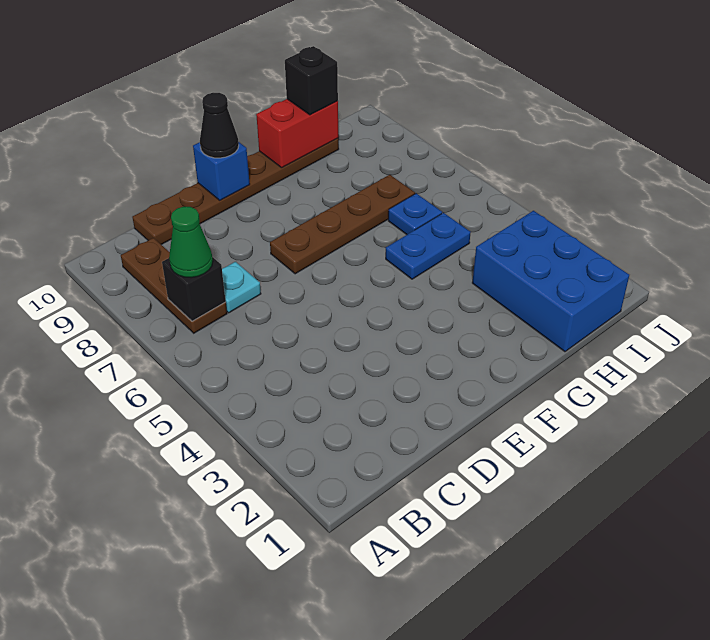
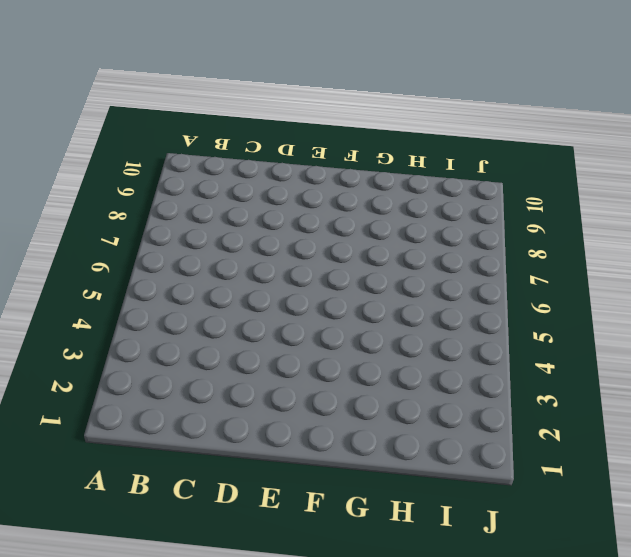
none -> brown plate B7:B9 level 1
none -> cyan plate C7 level 1
none -> brown plate C10:H10 level 1

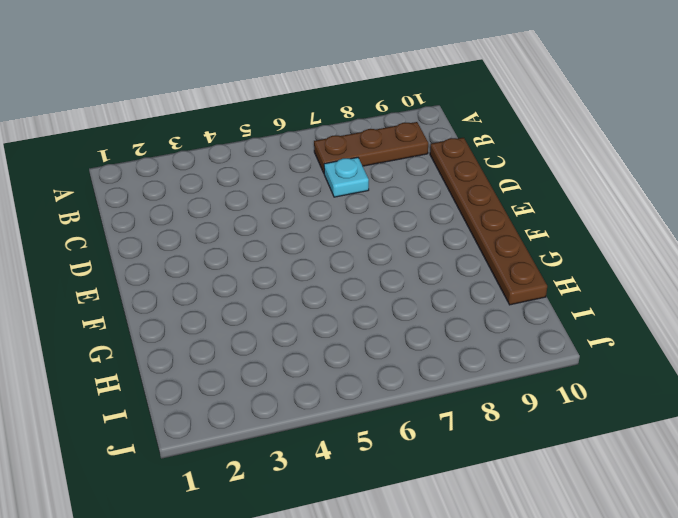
none -> brown plate E7:H7 level 1
none -> blue plate G5:H5 level 1
none -> blue brick H1:I3 level 1

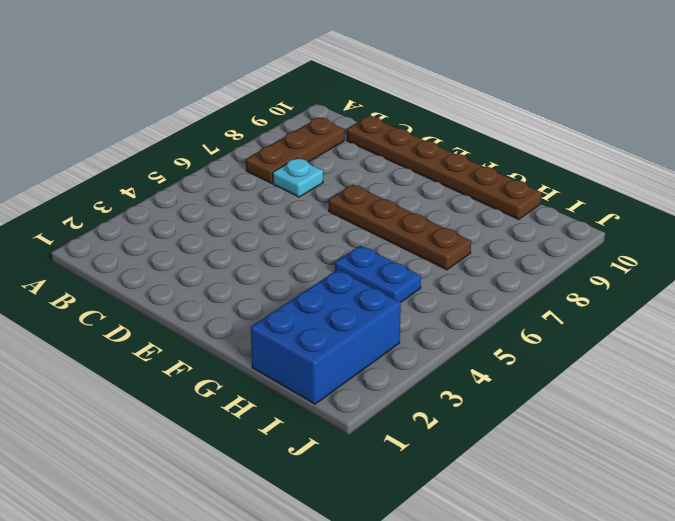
none -> blue plate H6 level 1
none -> black brick B7 level 2
none -> blue brick E10 level 2

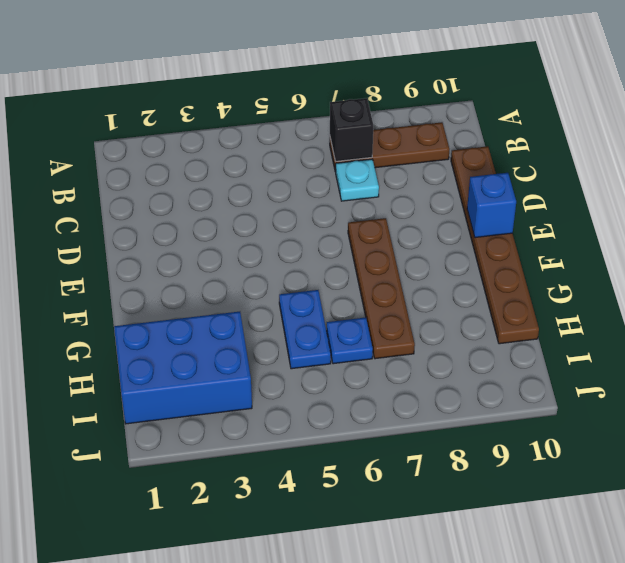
none -> red brick G10:H10 level 2
none -> green cone B7 level 3
none -> black cone E10 level 3

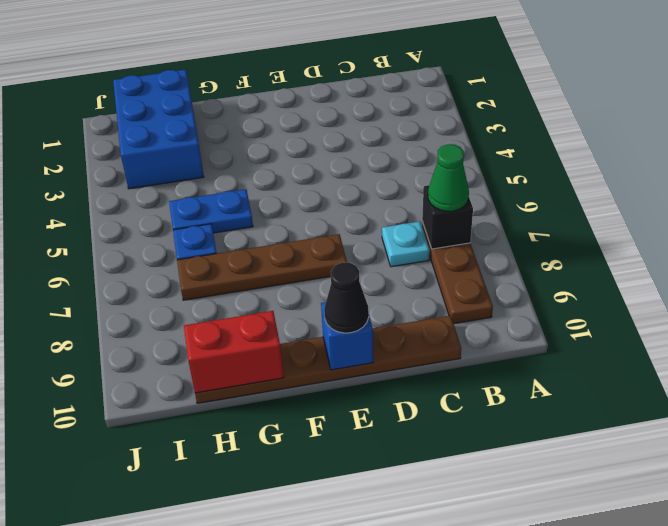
none -> black brick H10 level 3

